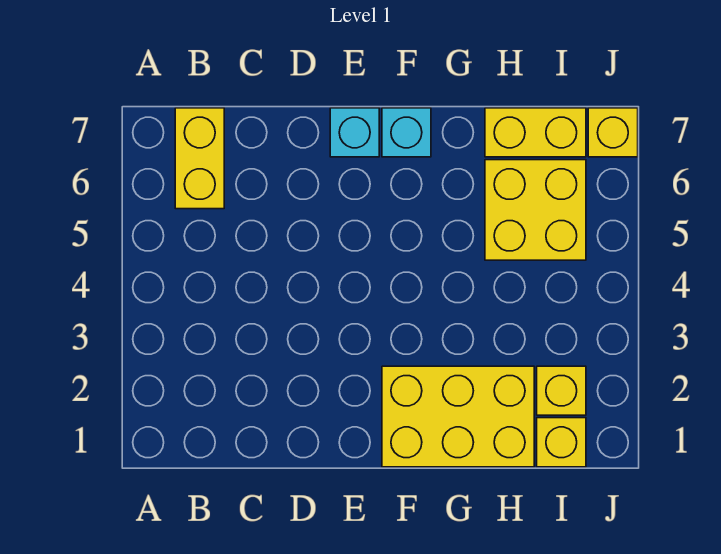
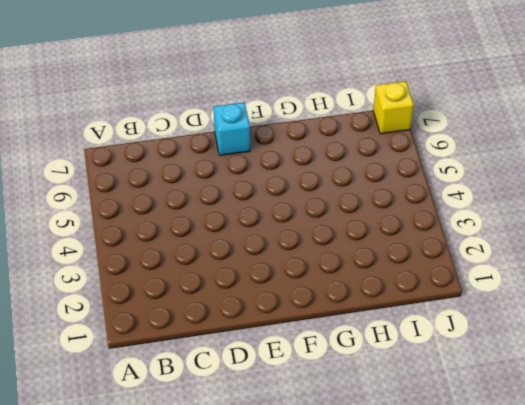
none -> yellow brick B6:B7 level 1
none -> yellow brick F1:H2 level 1

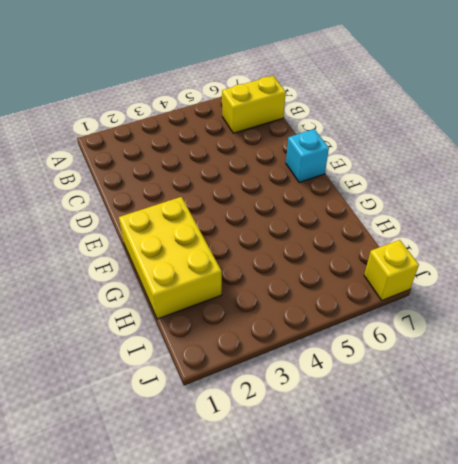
none -> cyan brick F7 level 1
none -> yellow brick H5:I6 level 1

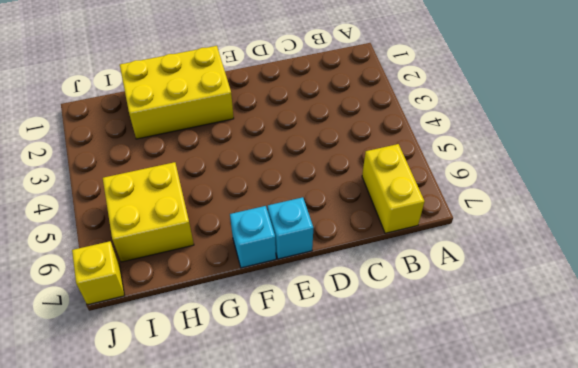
none -> yellow brick H7:I7 level 1
none -> yellow brick I1 level 1

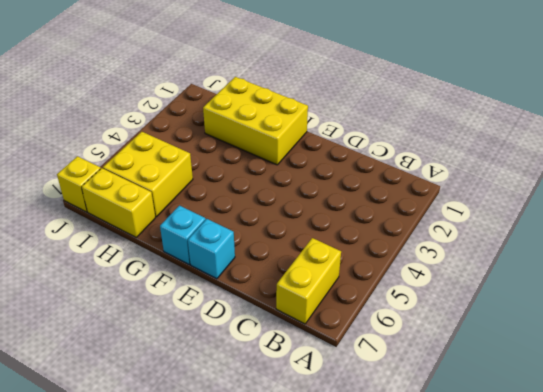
none -> yellow brick I1 level 1
none -> yellow brick I2 level 1

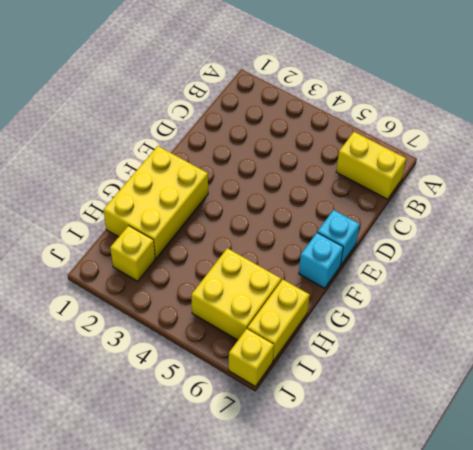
none -> yellow brick I1 level 1

